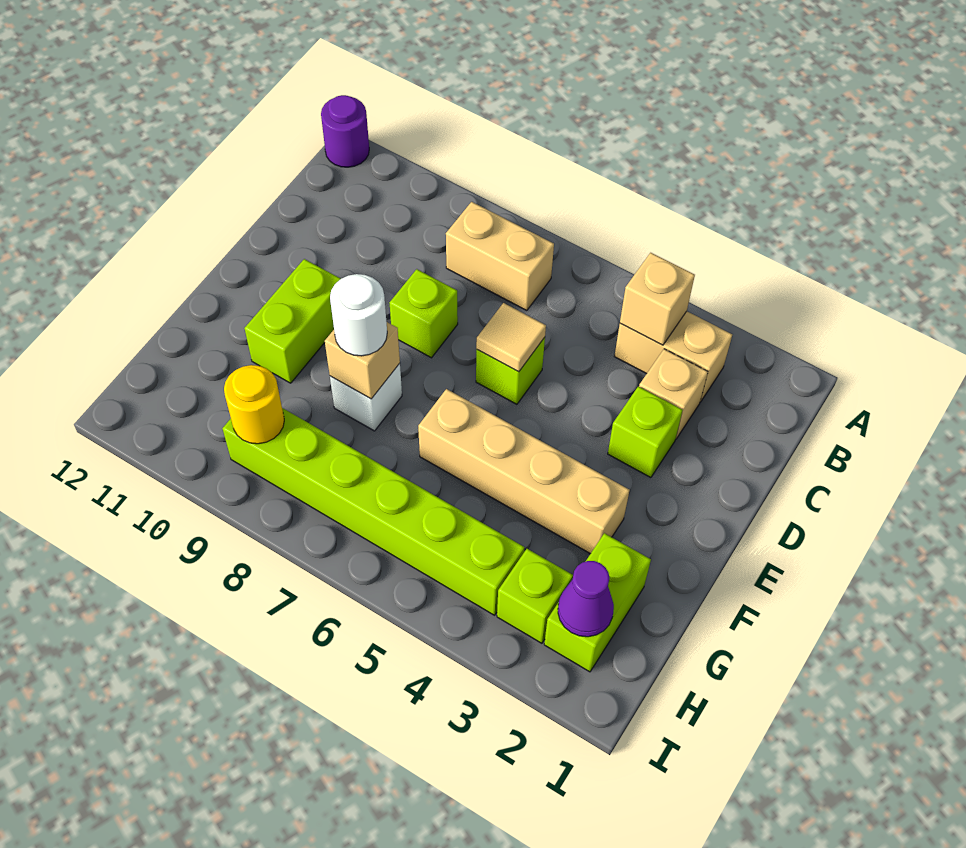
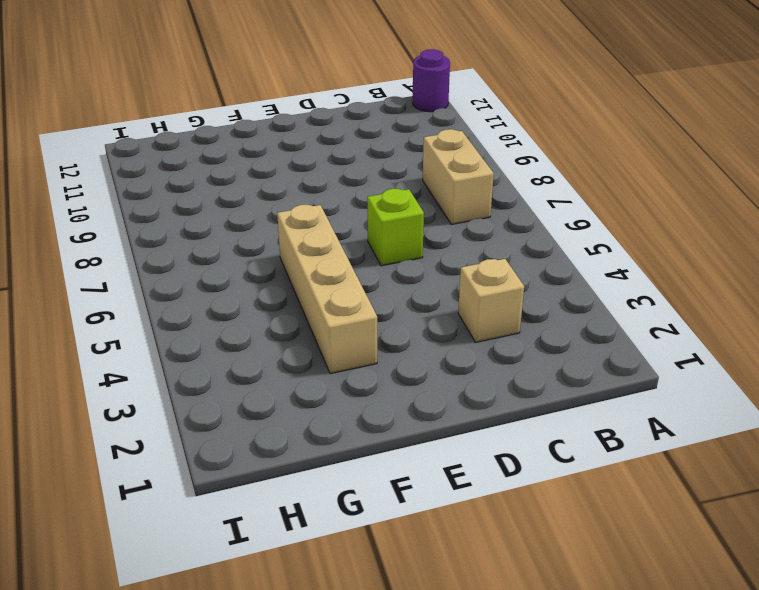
none -> tan brick B3:B4 level 1
none -> lime brick D3 level 1
none -> lime brick D8 level 1

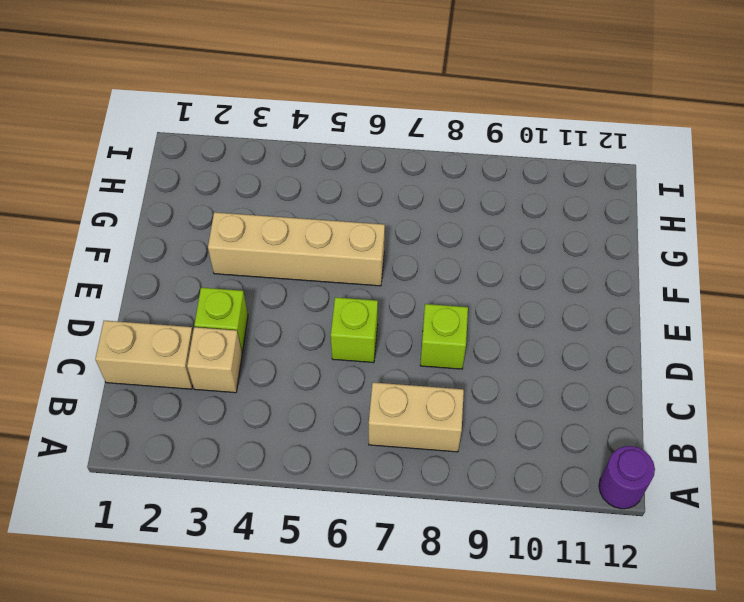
tan brick C1:C2 level 1 -> tan brick B3:B4 level 1
none -> lime brick E10:F10 level 1
none -> white brick F8 level 1
none -> lime brick G2:H2 level 1

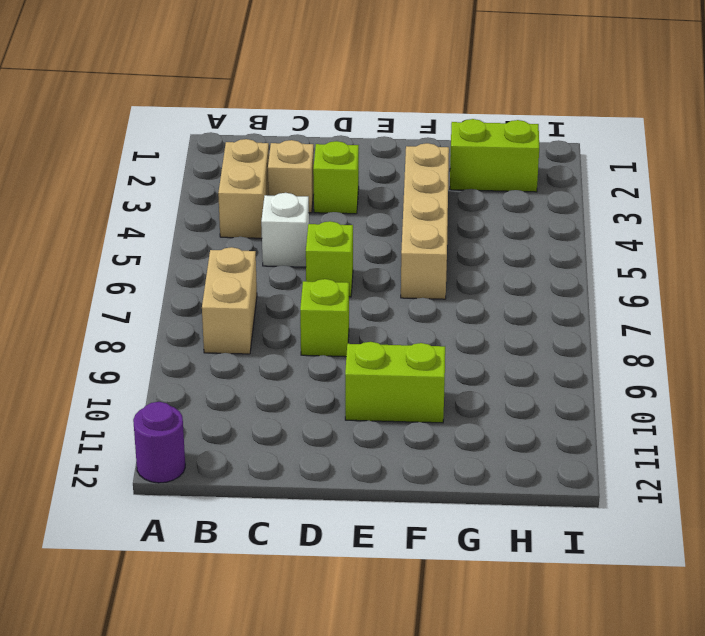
white brick C5 level 1 -> white brick F8 level 1
none -> lime brick H3 level 1
none -> lime brick H4:H9 level 1
none -> tan brick B4 level 2

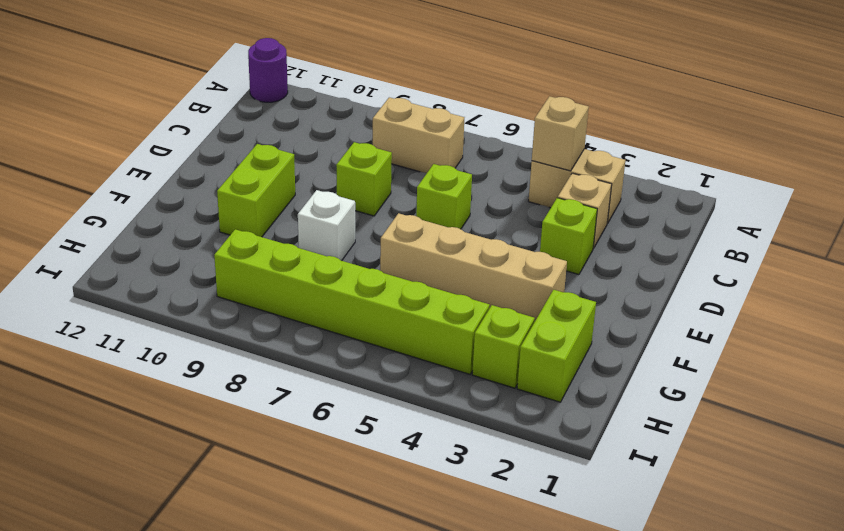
none -> tan tile D6 level 2
none -> tan brick F8 level 2
none -> purple cone H2 level 2

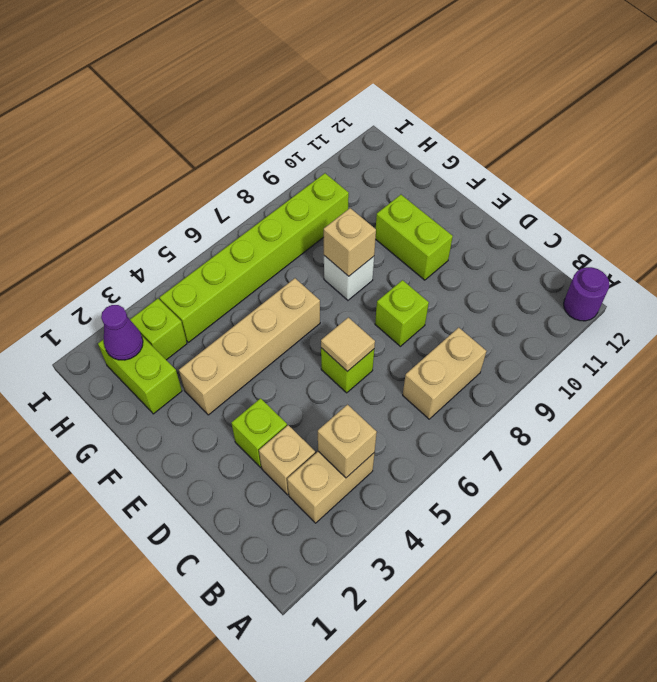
none -> yellow round brick H9 level 2
none -> white round brick F8 level 3

